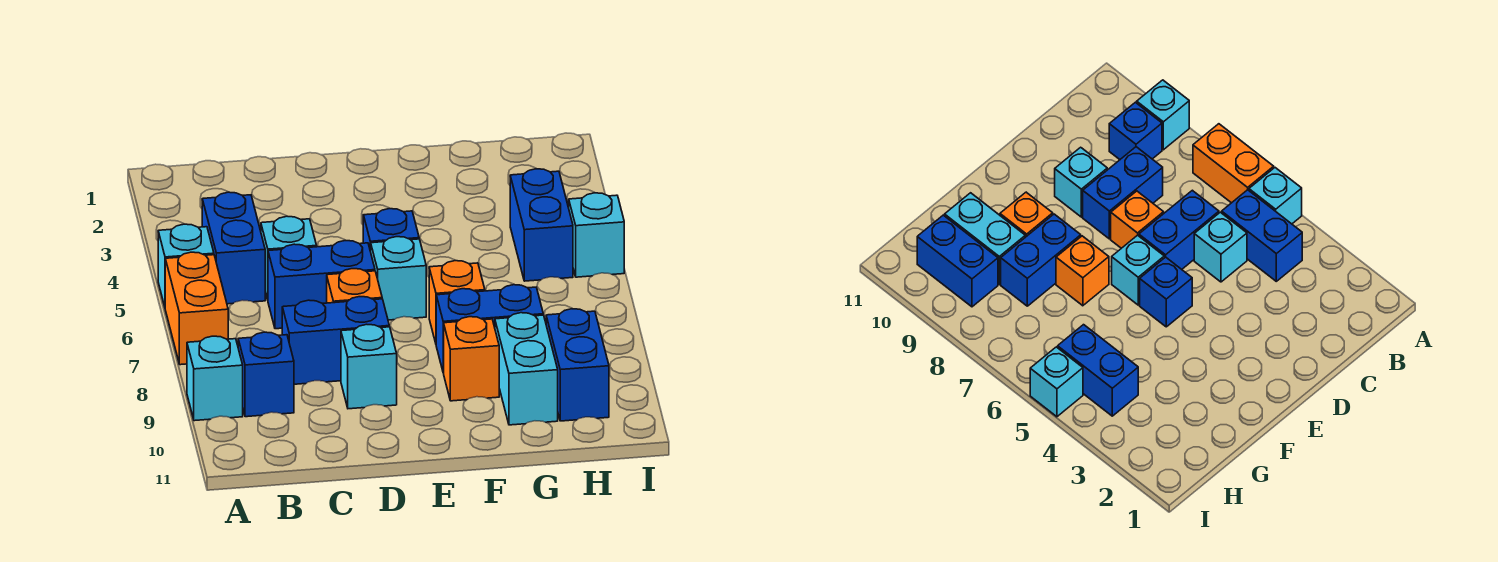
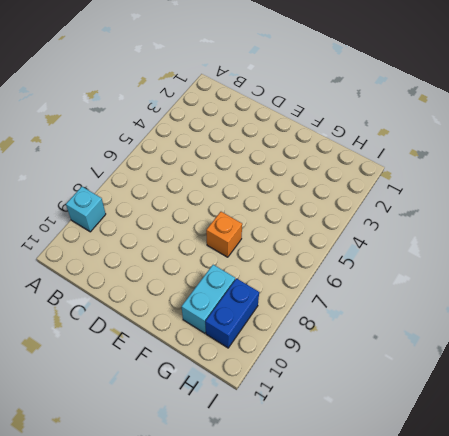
none -> cyan brick A5 level 1
none -> orange brick A6:A7 level 1
none -> blue brick B4:B5 level 1

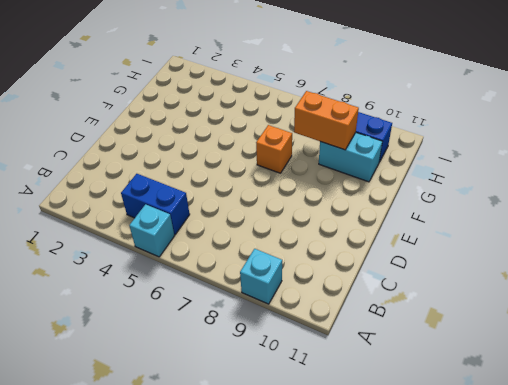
orange brick G8:G9 level 2 -> orange brick A6:A7 level 1
none -> blue brick B9 level 1
none -> cyan brick C5 level 1
none -> blue brick C6:D6 level 1

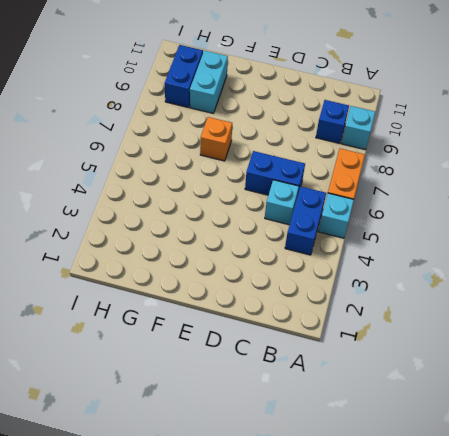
none -> blue brick C8:D8 level 1
none -> orange brick D7 level 1
none -> cyan brick D9 level 1

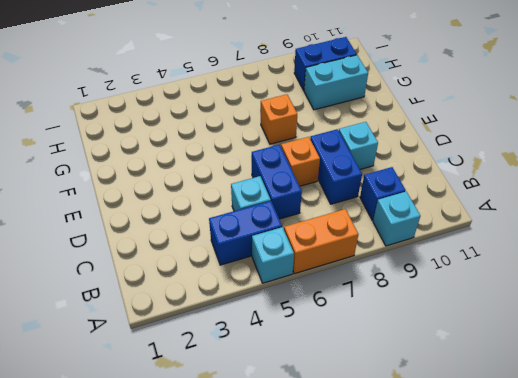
none -> blue brick E5 level 1
none -> cyan brick E6 level 1
none -> blue brick F8:G8 level 1

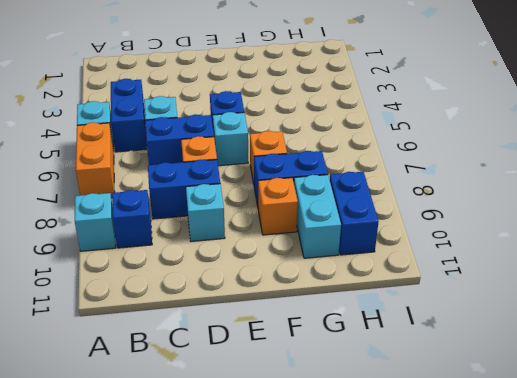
none -> blue brick H4:H5 level 1
none -> cyan brick I5 level 1

